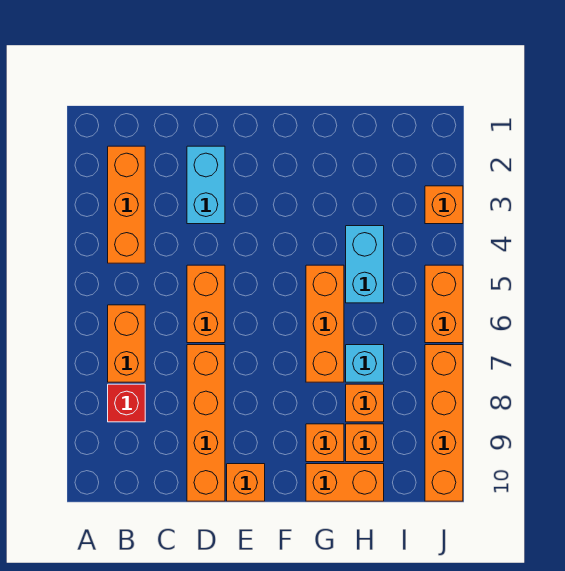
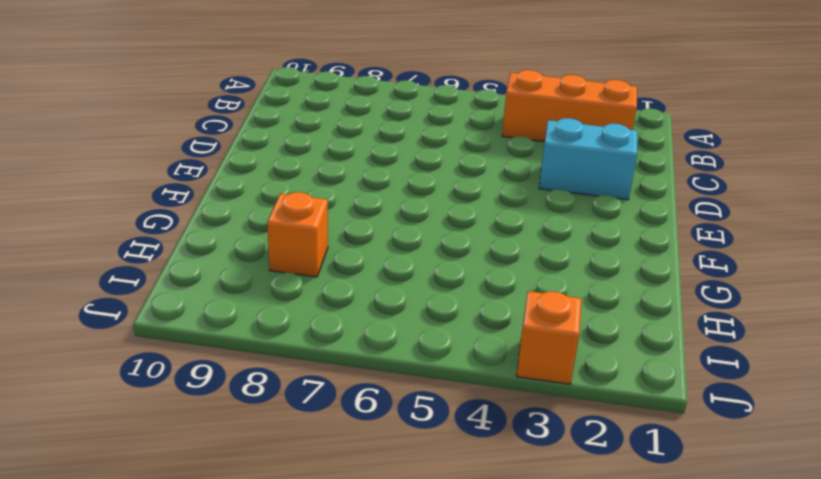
none -> orange brick B6:B7 level 1
none -> red brick B8 level 1
none -> orange brick D5:D6 level 1

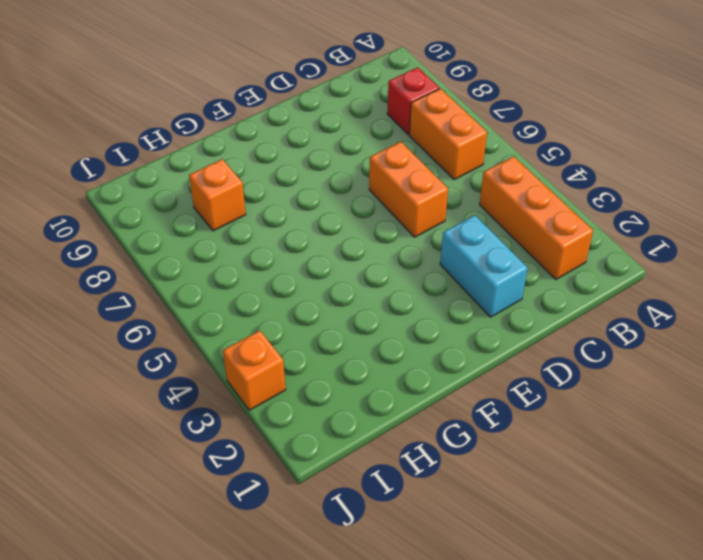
none -> orange brick D7:D10 level 1
none -> orange brick E10 level 1
none -> orange brick G5:G7 level 1

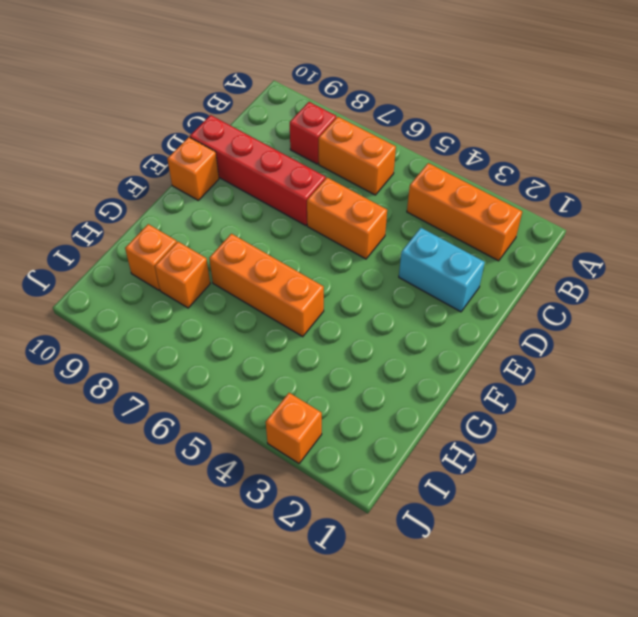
red brick D7:D10 level 1 -> orange brick D7:D10 level 1
none -> orange brick G9 level 1
none -> orange brick G10:H10 level 1
none -> cyan brick H4:H5 level 1

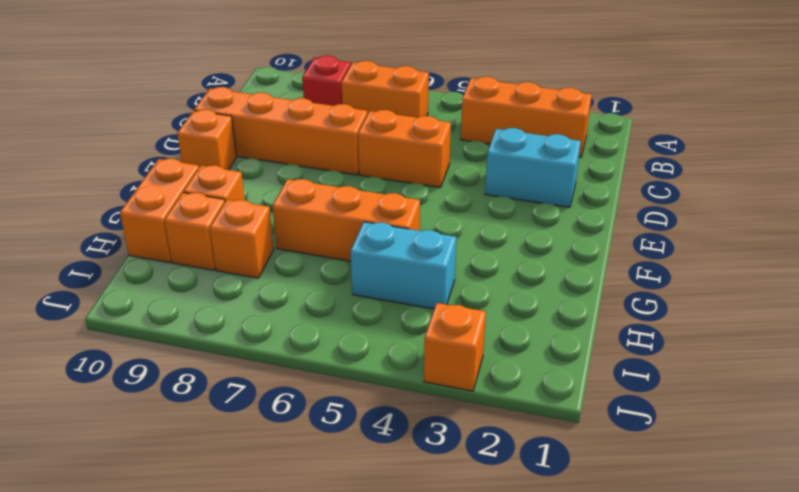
none -> cyan brick H7 level 1
none -> orange brick J5:J6 level 1
none -> orange brick J7:J10 level 1

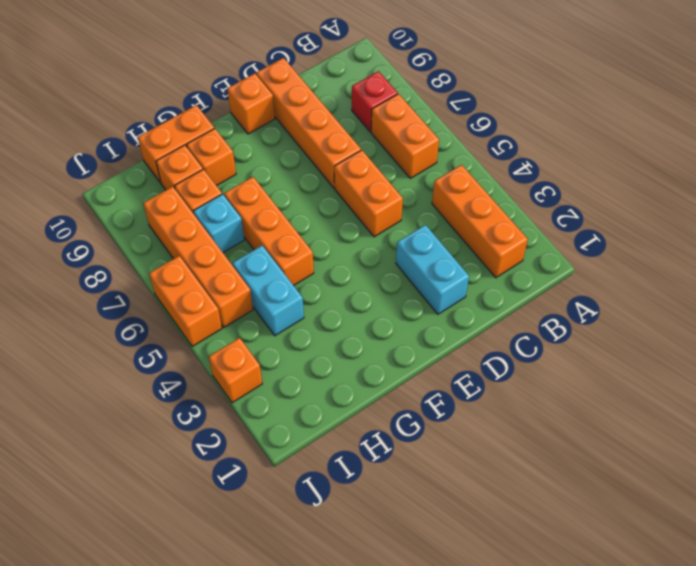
orange brick I5:I8 level 1 -> orange brick J7:J10 level 1

